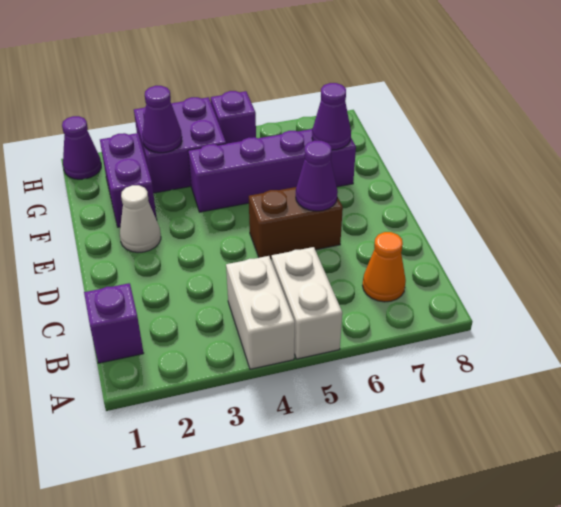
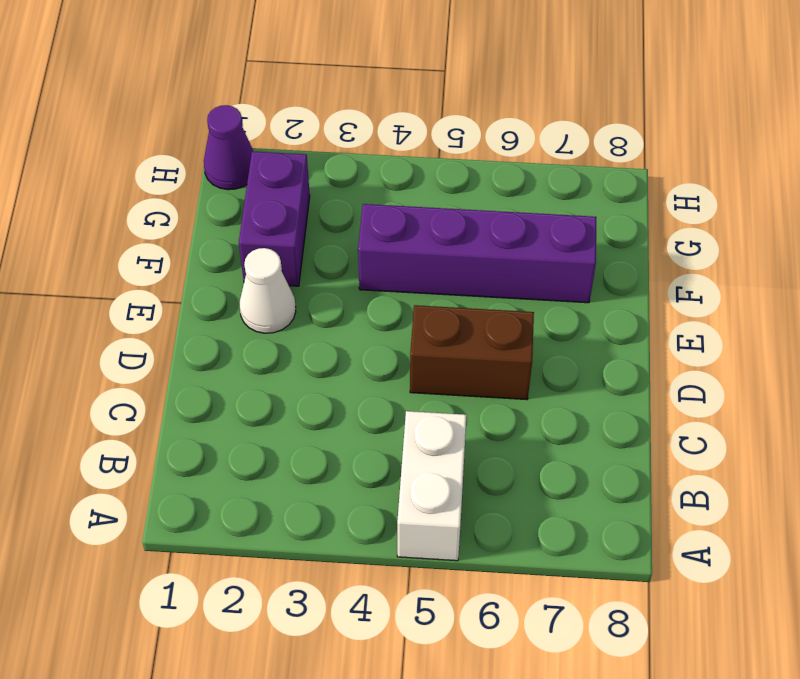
none -> white brick A4:B4 level 1
none -> purple brick B1 level 1
none -> orange cone B7 level 1

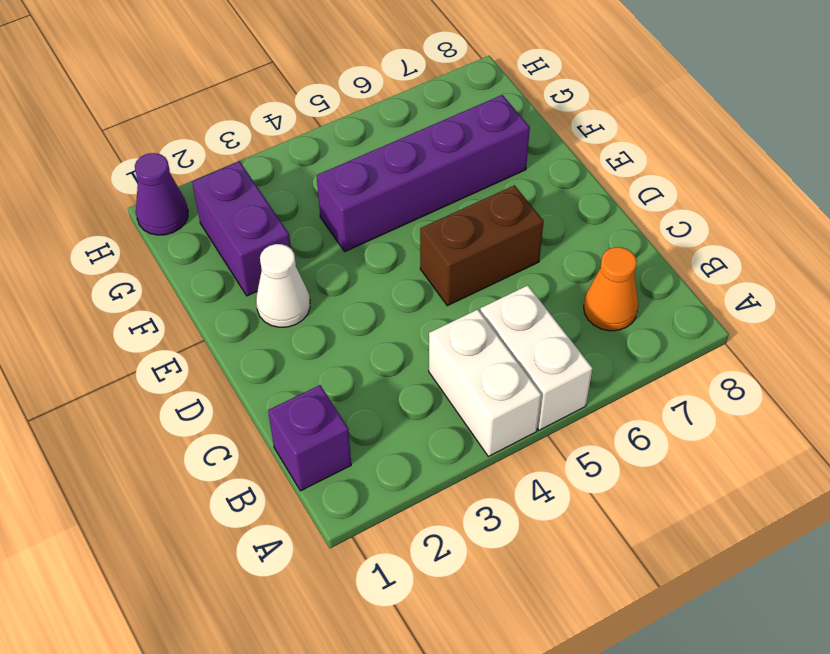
none -> purple brick G3:H4 level 1
none -> purple brick H5 level 1
none -> purple cone D6 level 2

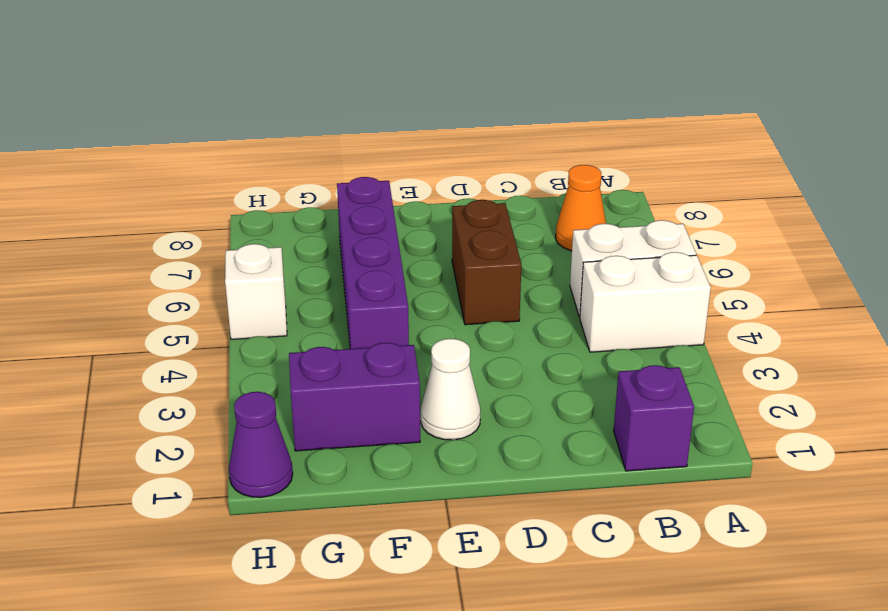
white brick H5 level 1 -> purple brick H5 level 1
none -> purple brick G3:H4 level 1
none -> purple cone D6 level 2
none -> purple cone F7 level 2

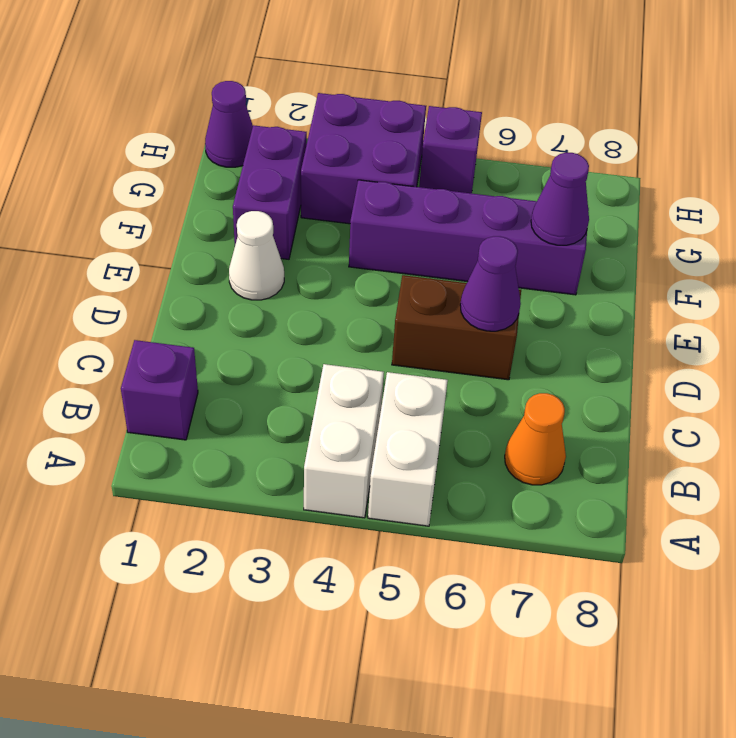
none -> purple cone G3 level 2

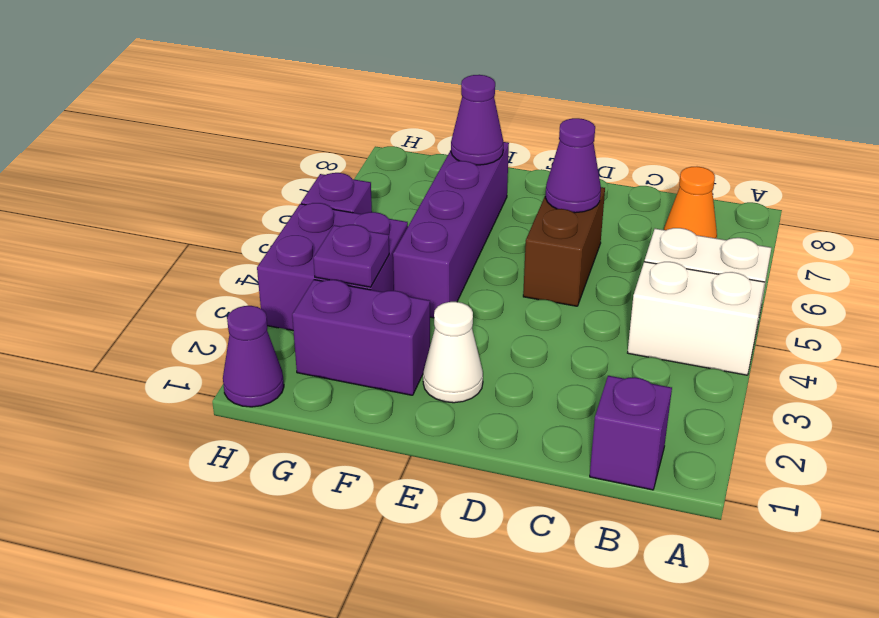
purple plate G3 level 2 -> purple cone G3 level 2

